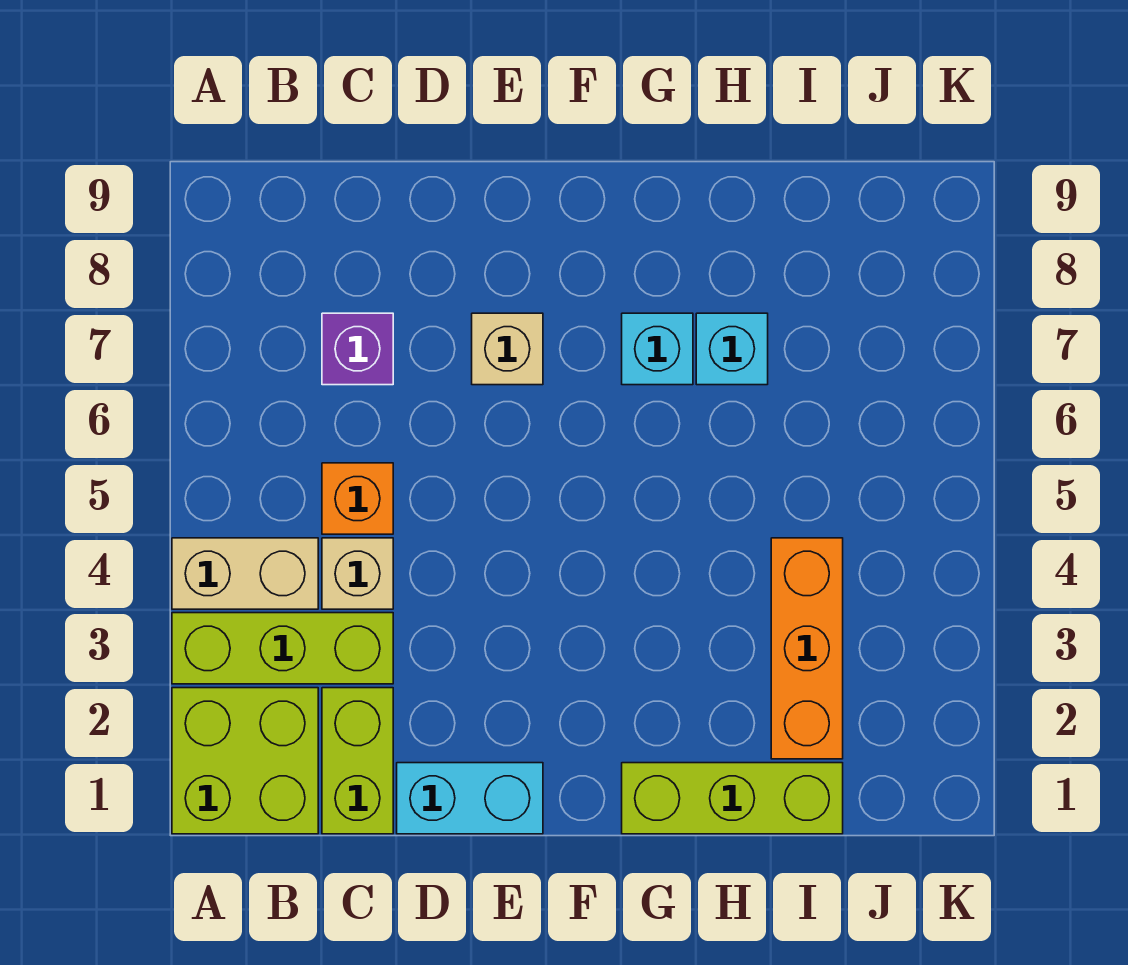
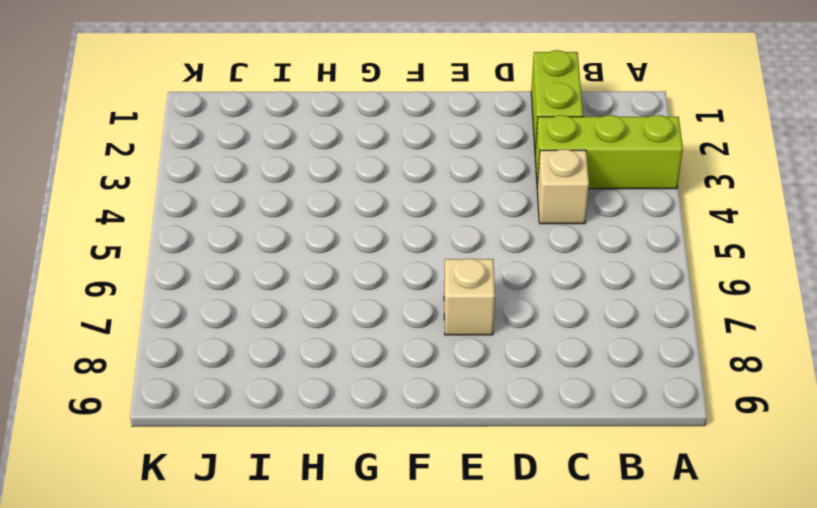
none -> lime brick A1:B2 level 1
none -> tan brick A4:B4 level 1
none -> orange brick C5 level 1

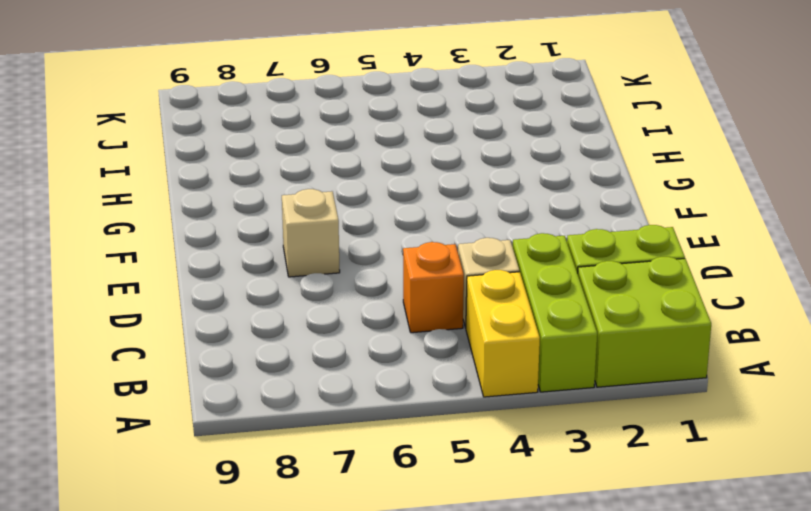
yellow brick A4:B4 level 1 -> tan brick A4:B4 level 1
none -> purple brick C7 level 1
none -> cyan brick D1:E1 level 1
none -> lime brick G1:I1 level 1

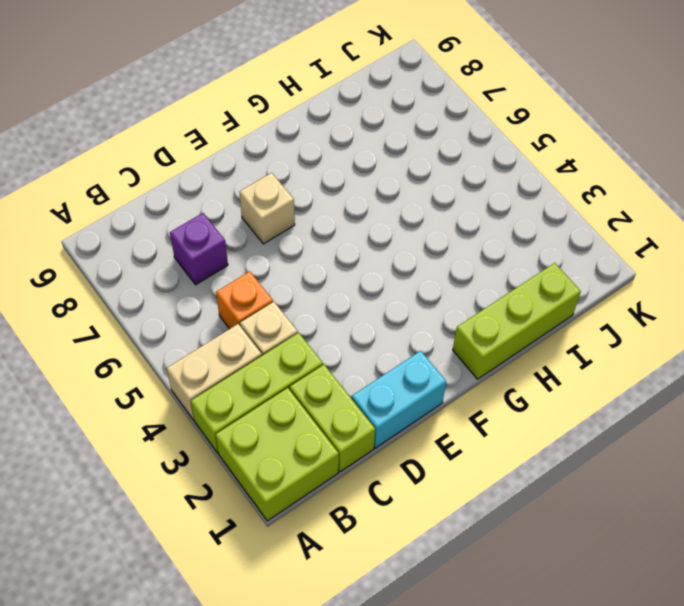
none -> cyan brick G7 level 1
none -> cyan brick H7 level 1
none -> orange brick I2:I4 level 1

